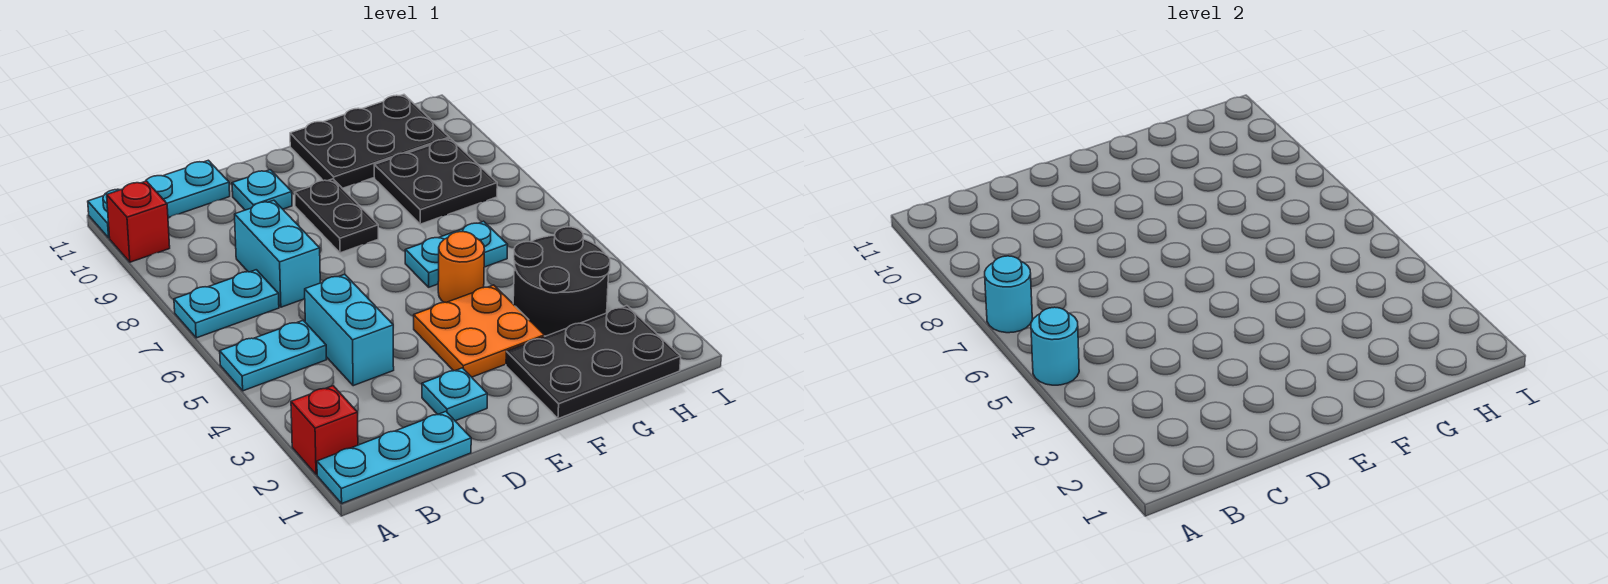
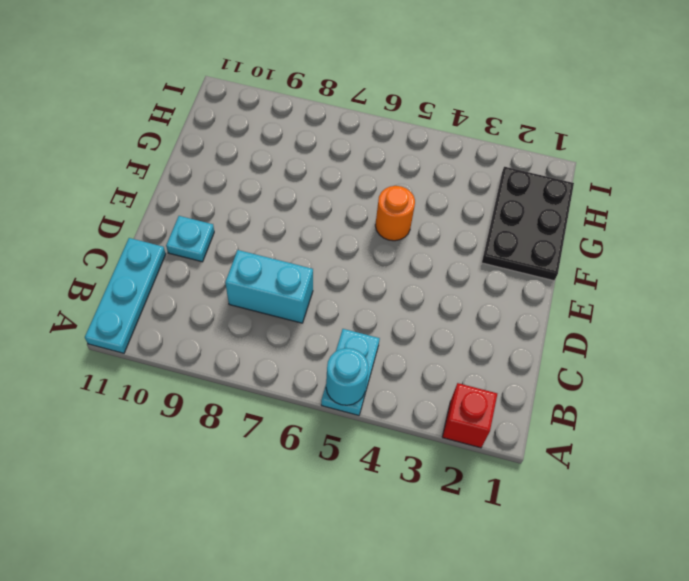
none -> cyan plate A1:C1 level 1
none -> cyan plate A7:B7 level 1
none -> red brick A10 level 1

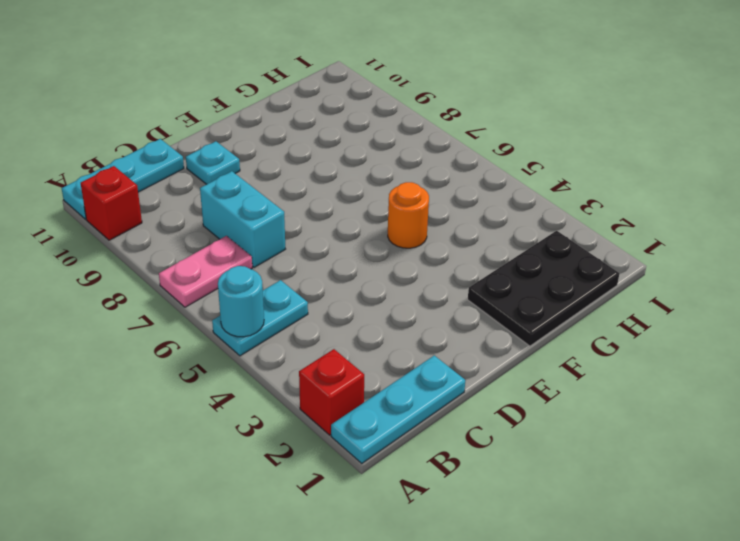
pink plate A7:B7 level 1 -> cyan plate A7:B7 level 1
none -> cyan brick C4:C5 level 1
none -> cyan plate D2 level 1
none -> orange plate E3:F4 level 1

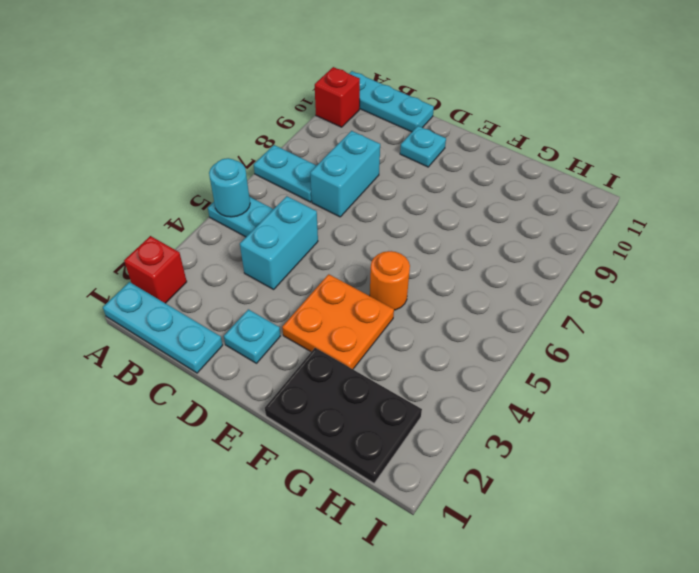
none -> black plate E8:E9 level 1
none -> cyan plate F6:G6 level 1
none -> black plate F10:H11 level 1

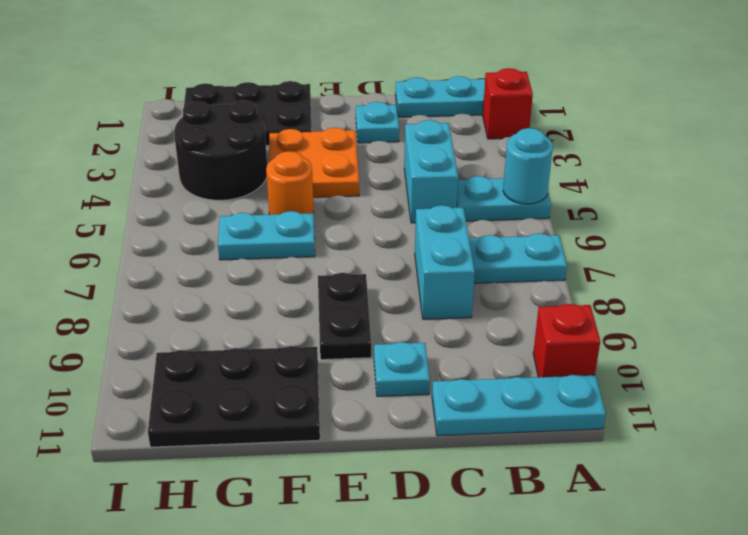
none -> black plate G8:H9 level 1
none -> cyan round brick A7 level 2

